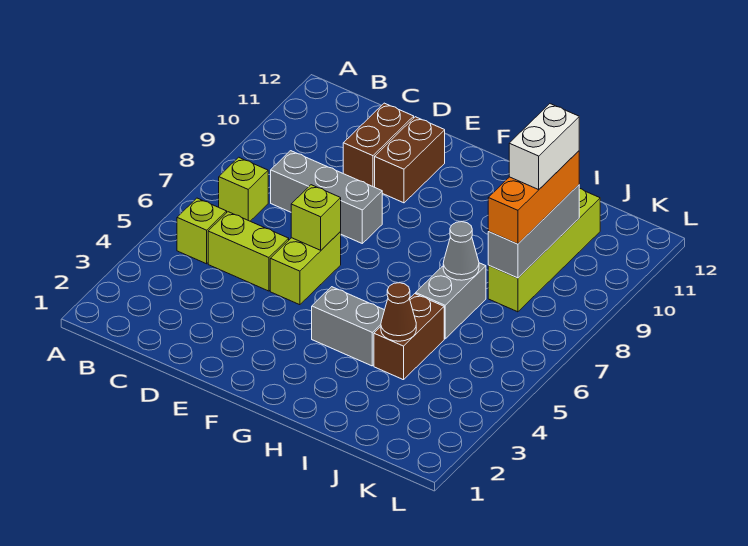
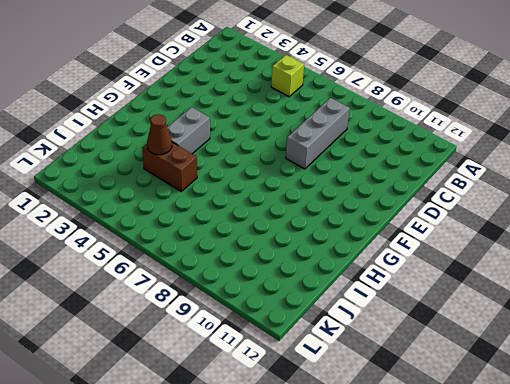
none -> lime brick B7 level 1
none -> lime brick C5:D5 level 1
none -> brown brick D10:D11 level 1

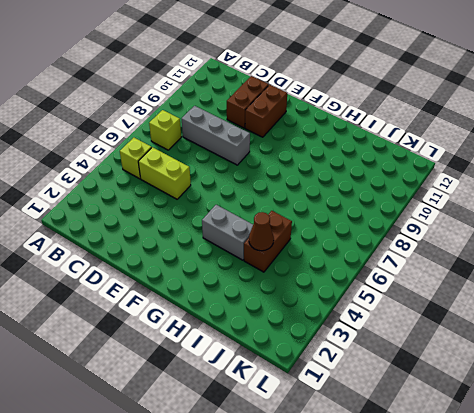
none -> lime brick E5:E6 level 1
none -> grey brick I6:I7 level 1
none -> lime brick J8:J11 level 1

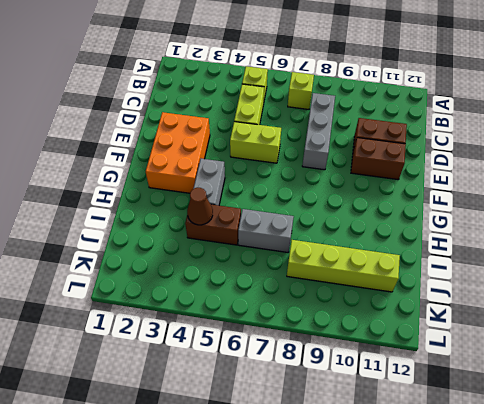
orange brick E2:G3 level 1 -> none
none -> lime brick E6 level 2
none -> grey cone I7 level 2
none -> grey brick J8:J10 level 2

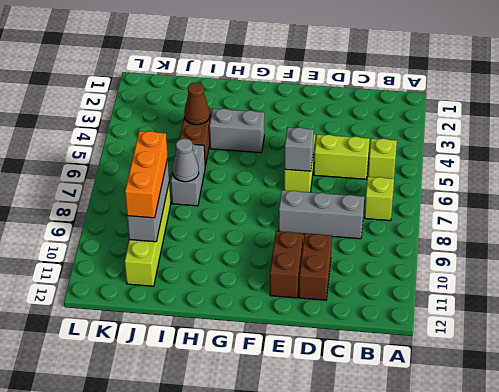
grey brick E6 level 2 -> lime brick E6 level 2
none -> white brick J9:J10 level 4

